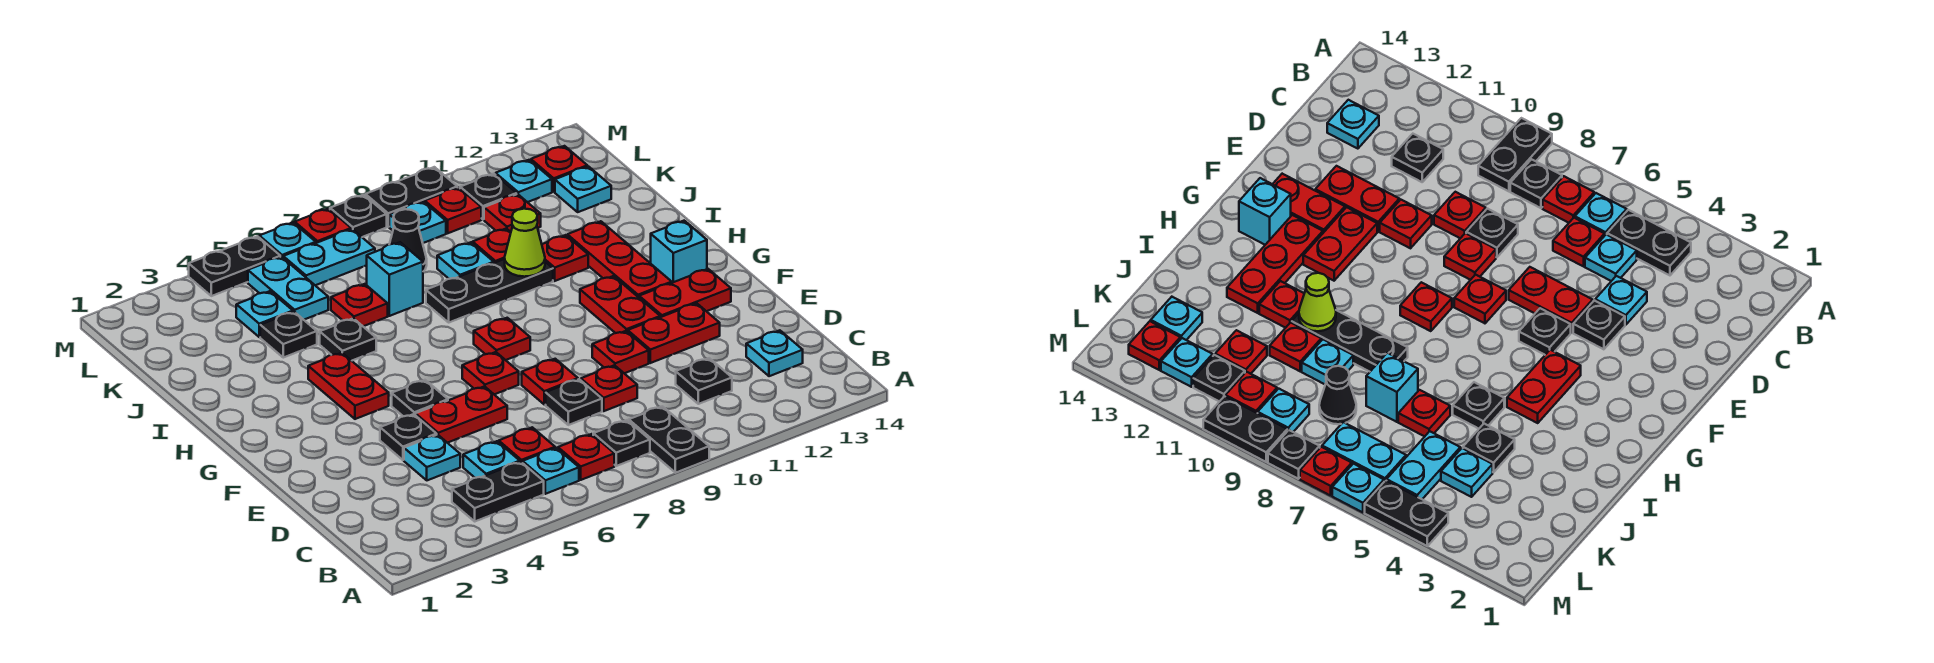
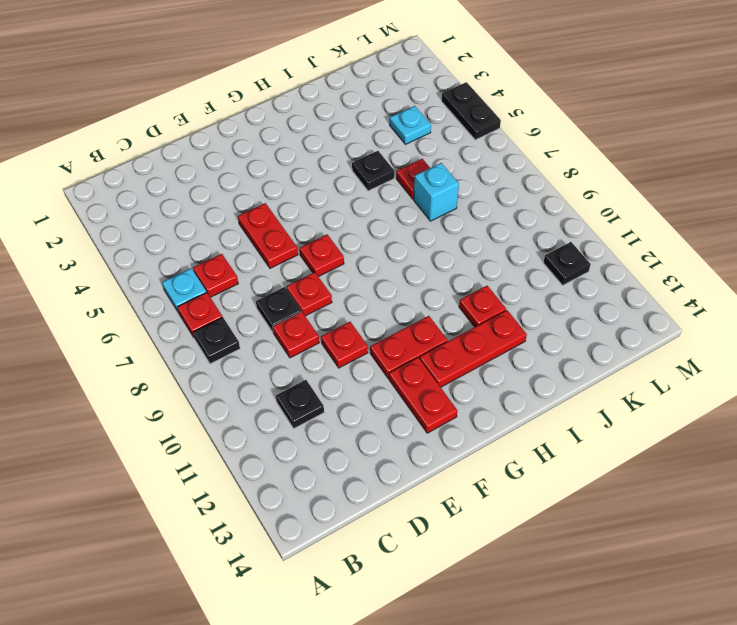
none -> black plate A9:B9 level 1
none -> black plate B4:B5 level 1
none -> cyan plate C5 level 1
none -> cyan plate C13 level 1

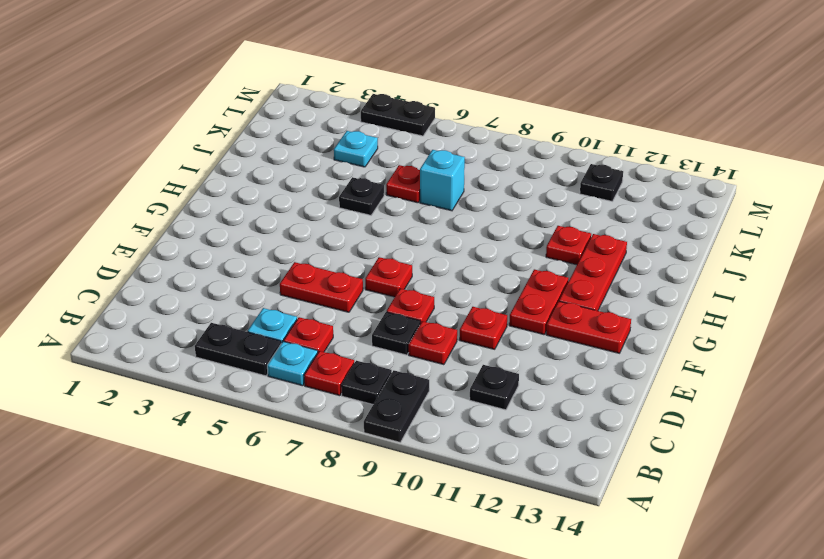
none -> cyan plate C13 level 1
none -> cyan plate D4 level 1
none -> black plate E4 level 1
none -> red plate E11:E12 level 1

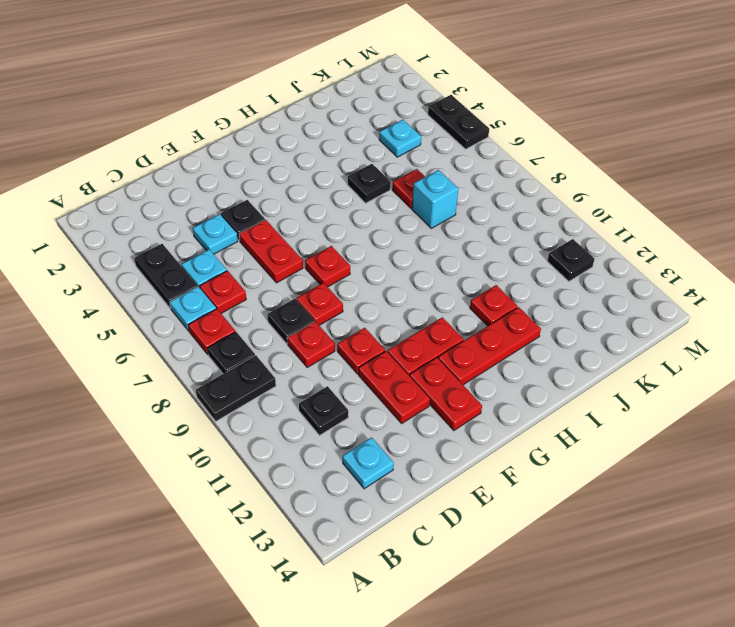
none -> black plate F5 level 1
none -> red plate G4:H4 level 1
none -> red plate G8 level 1
none -> cyan brick G13 level 1

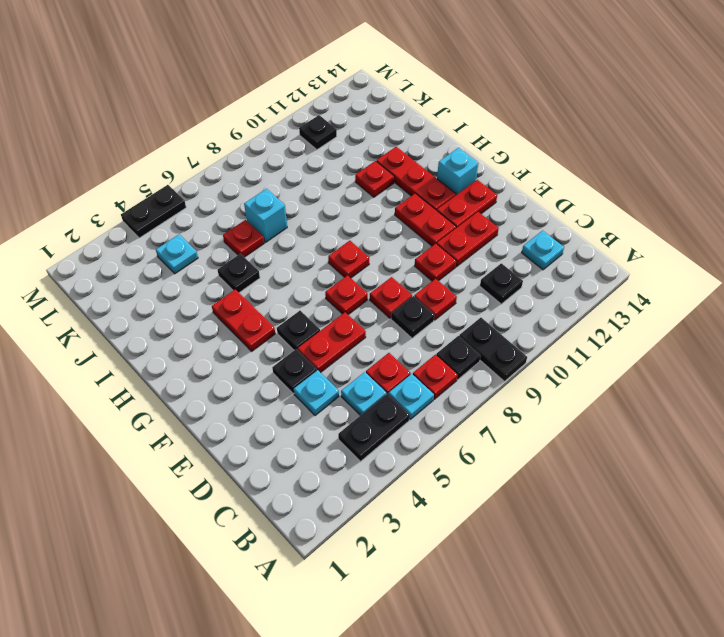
none -> black plate I8:I10 level 1
none -> black plate J4 level 1
none -> cyan plate J9 level 1
none -> red plate J10 level 1

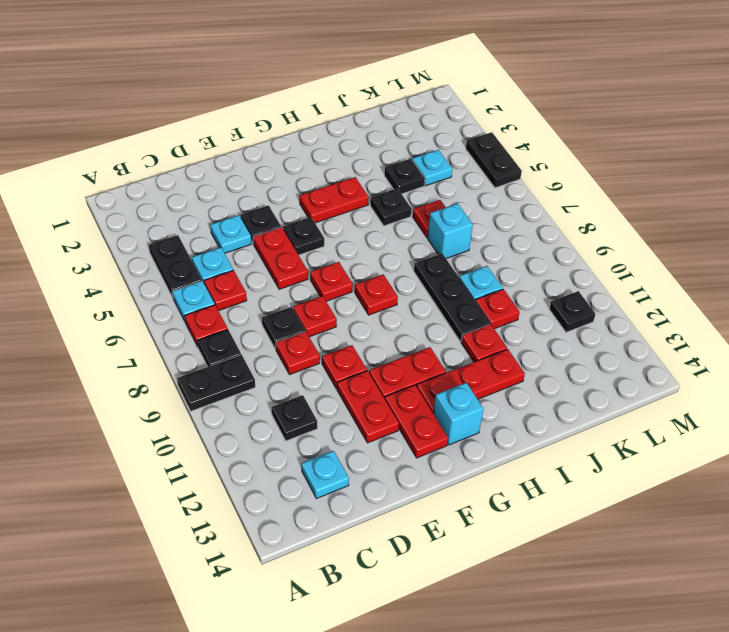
none -> cyan plate K5:L5 level 1
none -> black cone K8 level 1
none -> red plate K11 level 1
none -> cyan plate K13 level 1

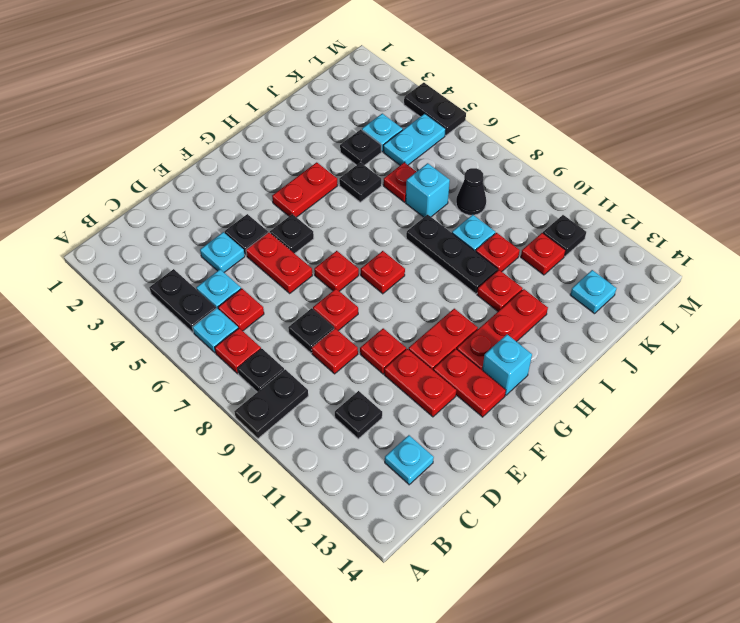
none -> cyan plate L6:L7 level 1
none -> cyan plate L9 level 1
none -> red plate L10 level 1
none -> cyan plate L12 level 1

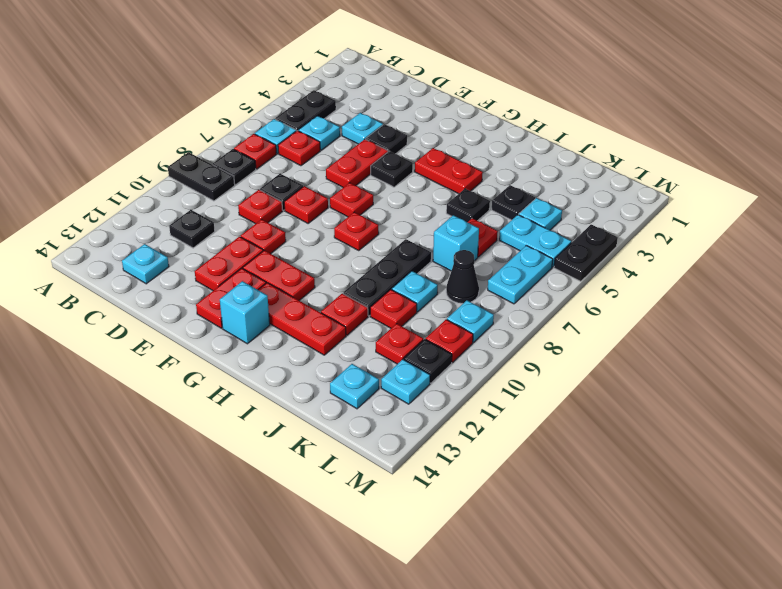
none -> red plate L13 level 1
none -> cyan plate M6 level 1
none -> red plate M7 level 1
none -> black plate M8 level 1

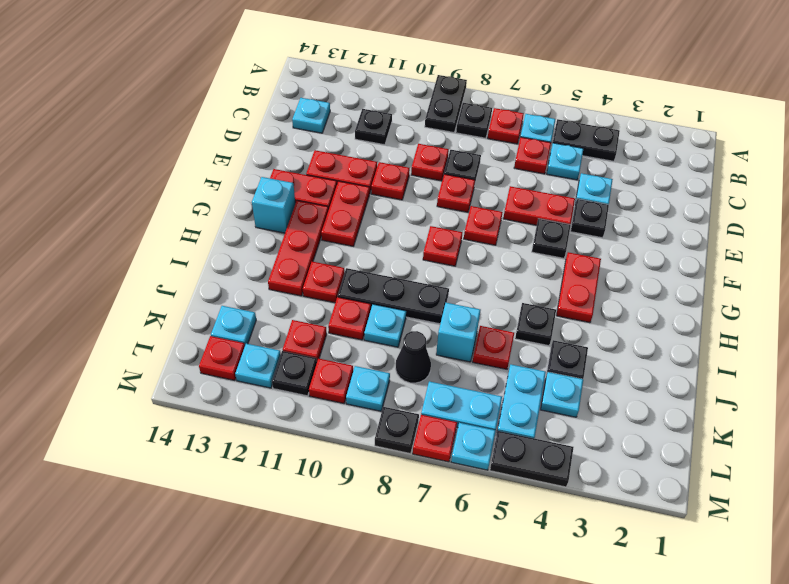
none -> black plate M9:M10 level 1
none -> lime cone I10 level 2

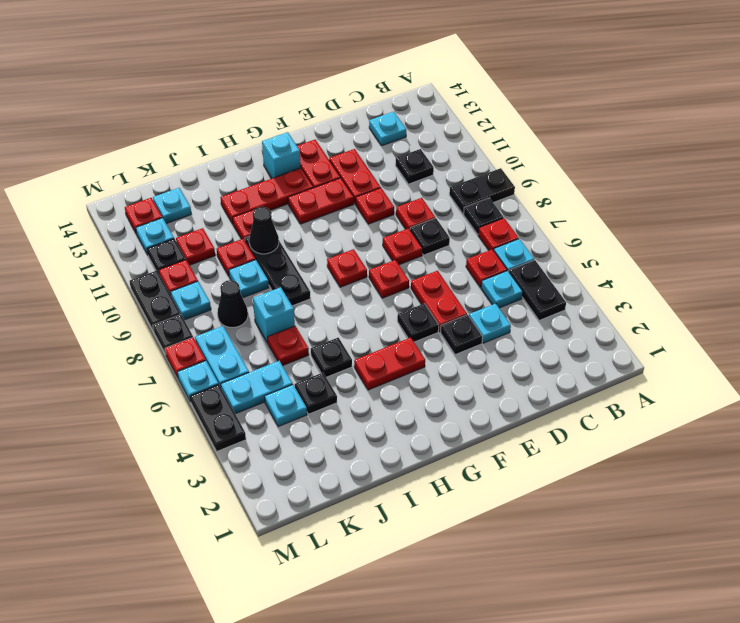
black cone I10 level 2 -> lime cone I10 level 2

